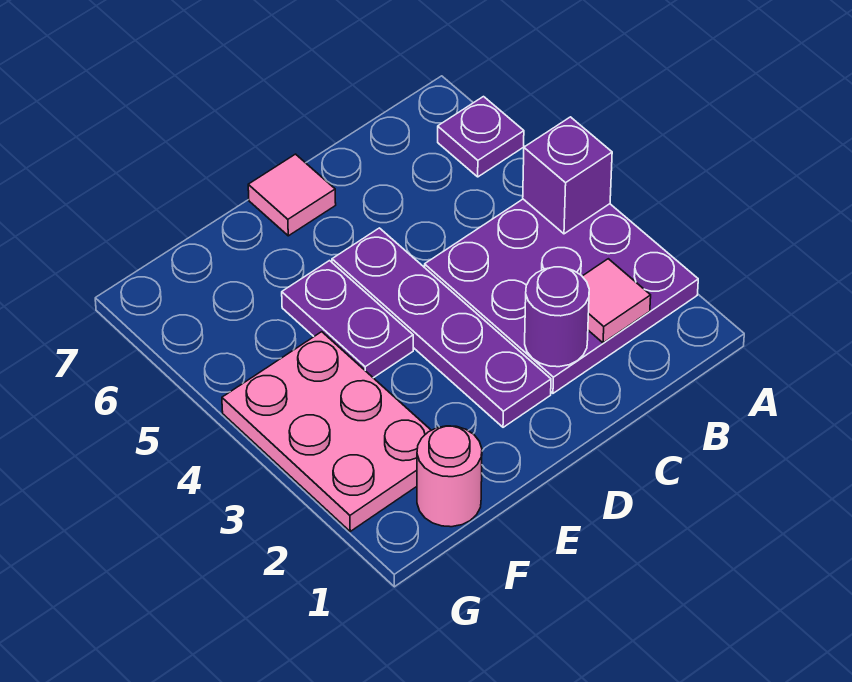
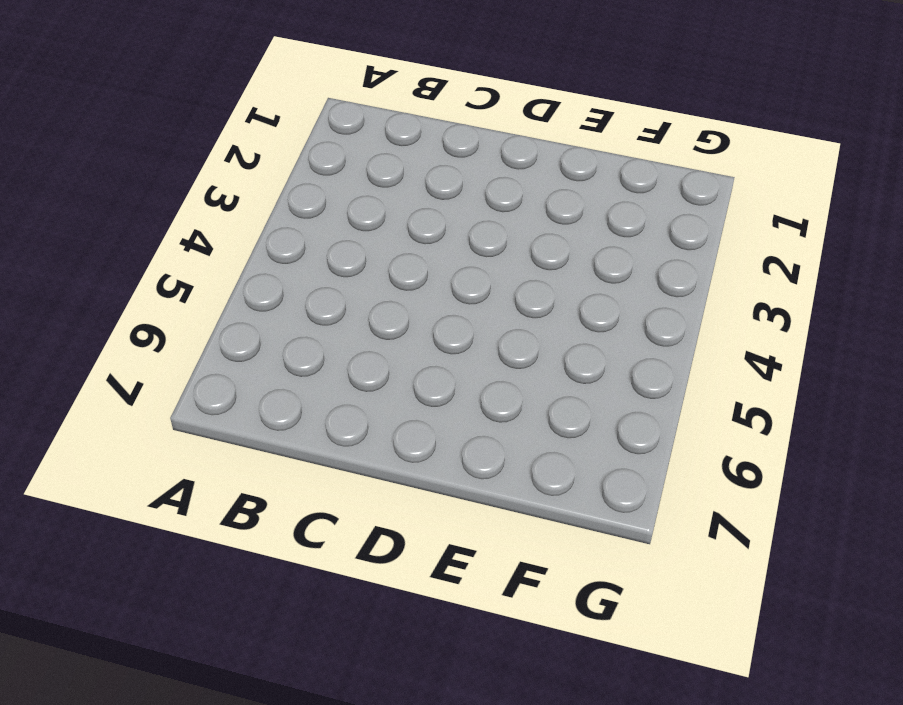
none -> purple plate A2:C4 level 1
none -> purple plate A6 level 1

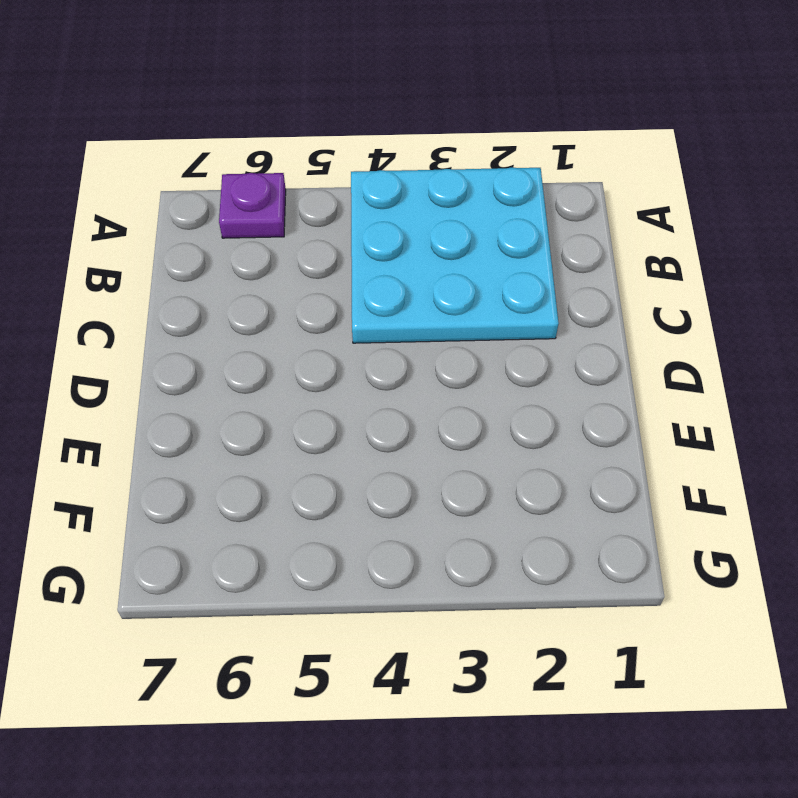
cyan plate A2:C4 level 1 -> purple plate A2:C4 level 1
none -> purple plate D2:D5 level 1
none -> pink tile D7 level 1

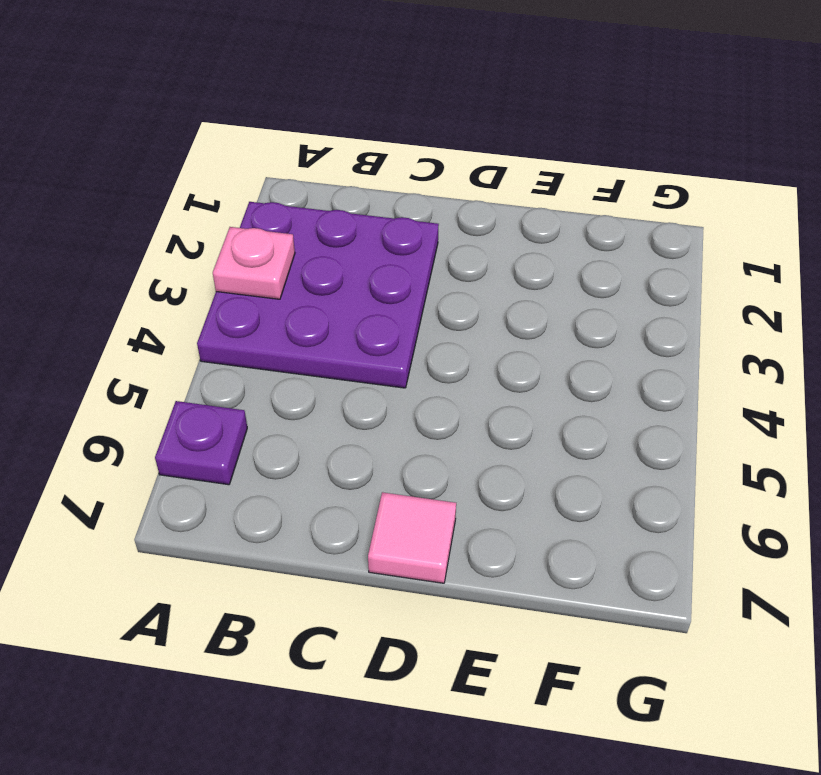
pink plate A3 level 2 -> none
none -> purple plate D2:D5 level 1
none -> purple plate E4:E5 level 1

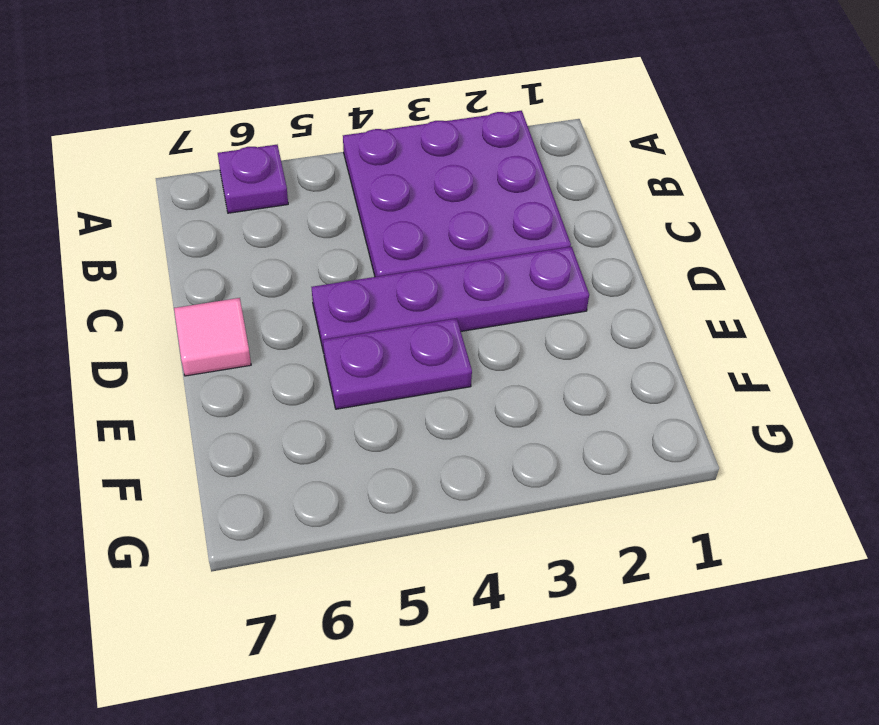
none -> pink round brick F1 level 1
none -> pink plate F2:G4 level 1

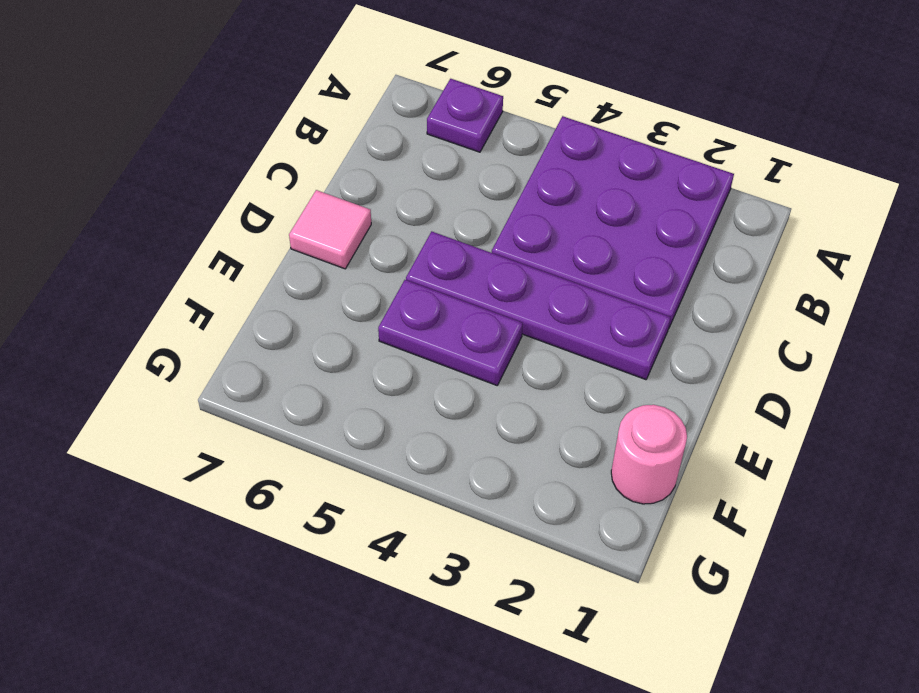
none -> pink plate F2:G4 level 1
none -> purple brick A4 level 2

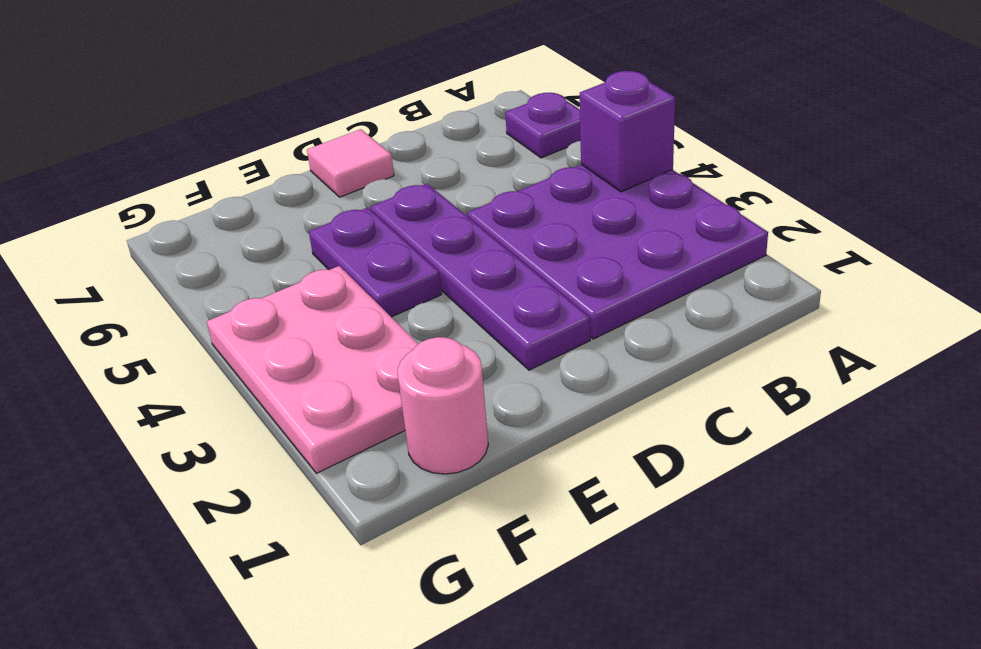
none -> pink tile B2 level 2
none -> purple round brick C2 level 2

